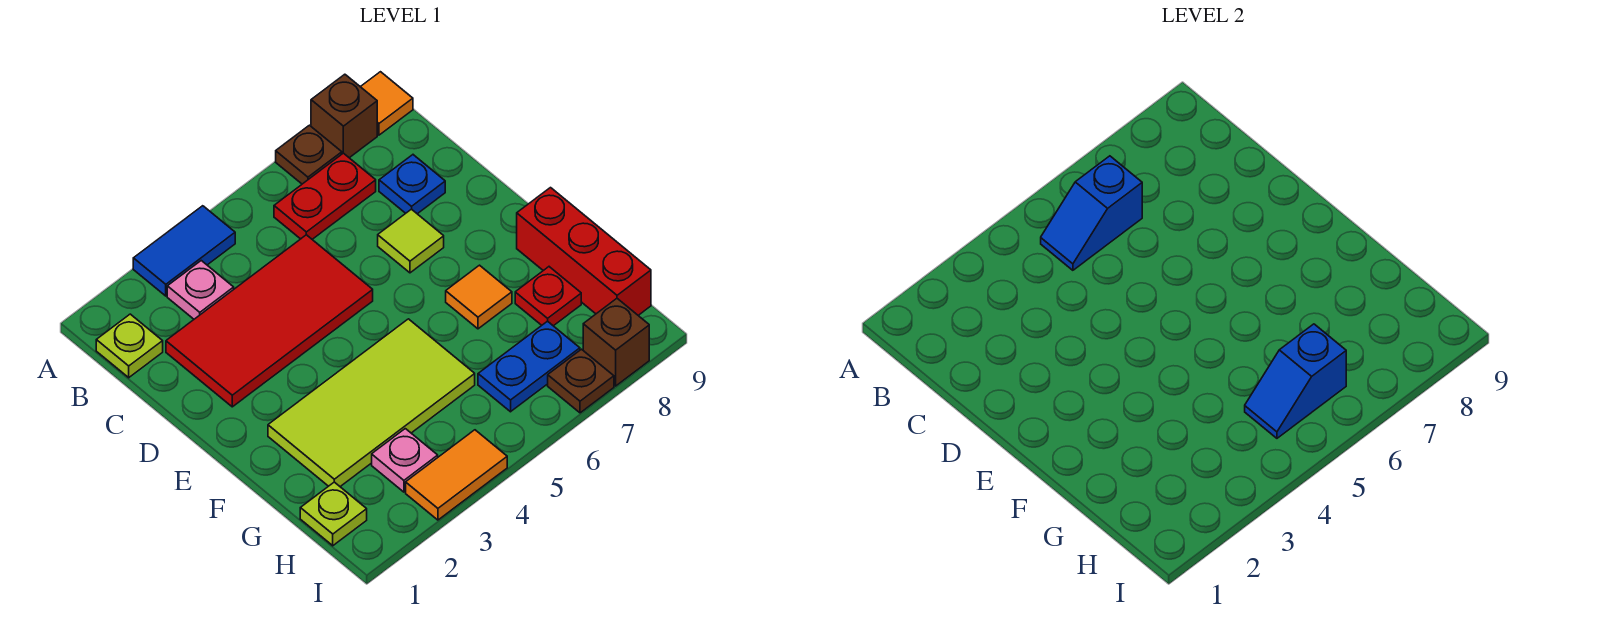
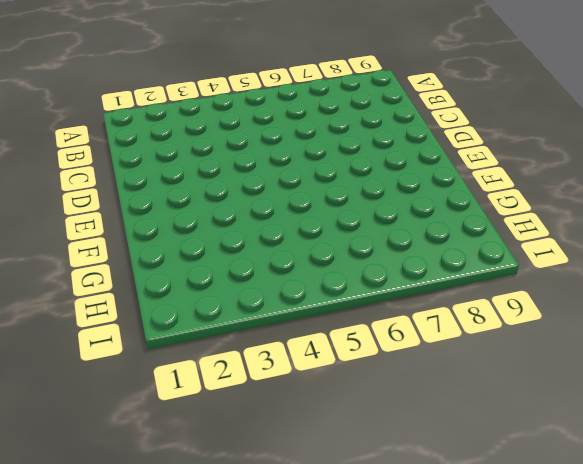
none -> blue tile A3:A4 level 1
none -> brown plate A7 level 1
none -> brown brick A8 level 1

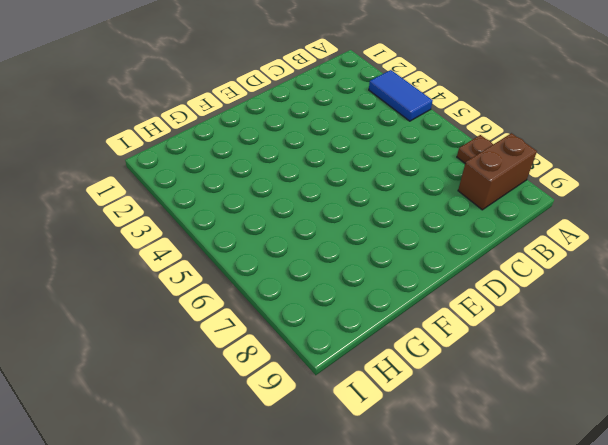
brown brick A8:B8 level 1 -> brown brick A8 level 1
none -> orange tile A9 level 1
none -> lime plate B1 level 1
none -> pink plate B3 level 1

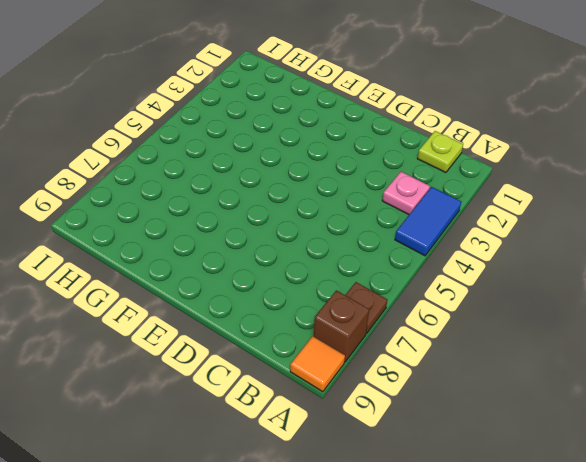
none -> red plate B6:B7 level 1
none -> red tile C2:D5 level 1
none -> blue plate C8 level 1

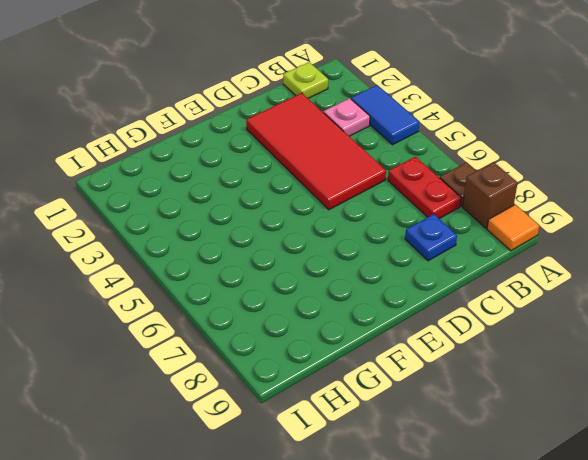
none -> lime tile D7 level 1
none -> lime tile F2:G5 level 1
none -> orange tile F7 level 1

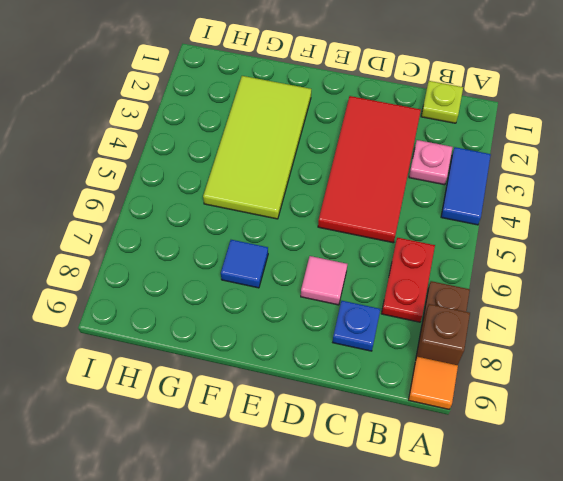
pink tile D7 level 1 -> lime tile D7 level 1
blue tile F7 level 1 -> orange tile F7 level 1
none -> red brick F9:H9 level 1
none -> red plate G8 level 1
none -> lime plate H1 level 1

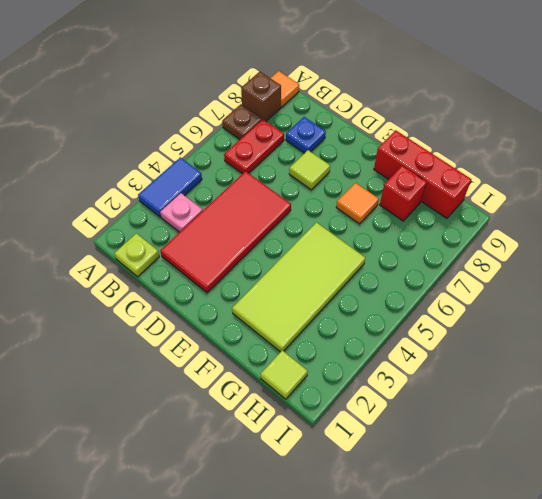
red brick G8 level 1 -> red plate G8 level 1
lime tile H1 level 1 -> lime plate H1 level 1
none -> pink plate H3 level 1
none -> blue plate H6:H7 level 1
none -> orange tile I3:I4 level 1

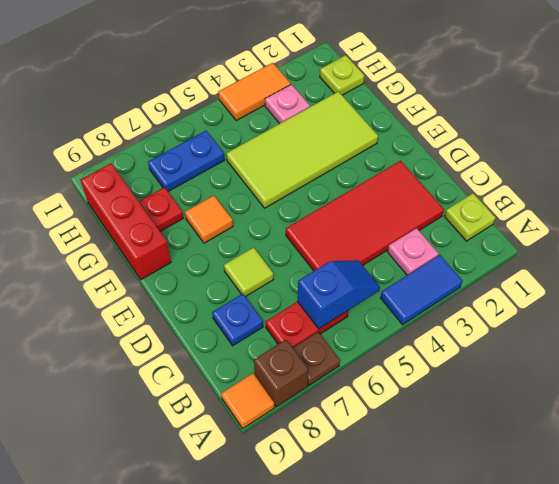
none -> brown plate I7 level 1
none -> brown brick I8 level 1
none -> blue slope H5:H6 level 2 top 6

